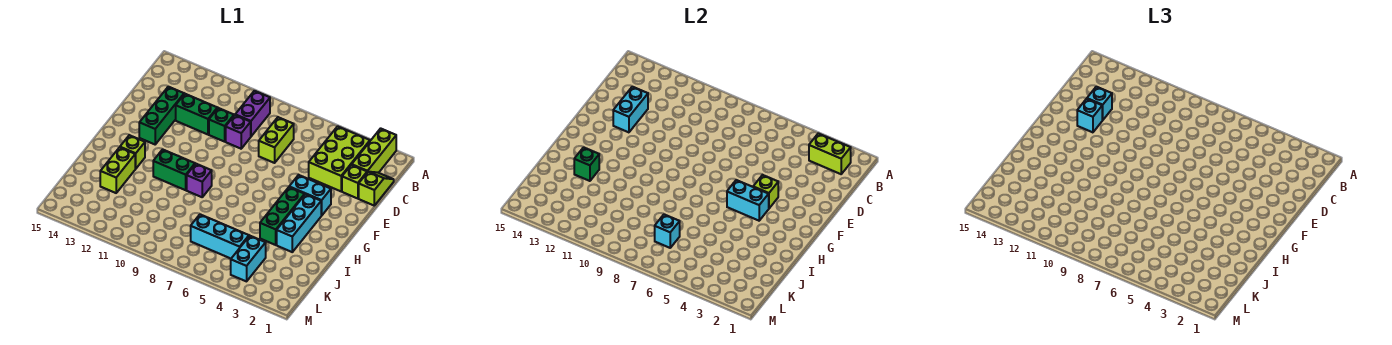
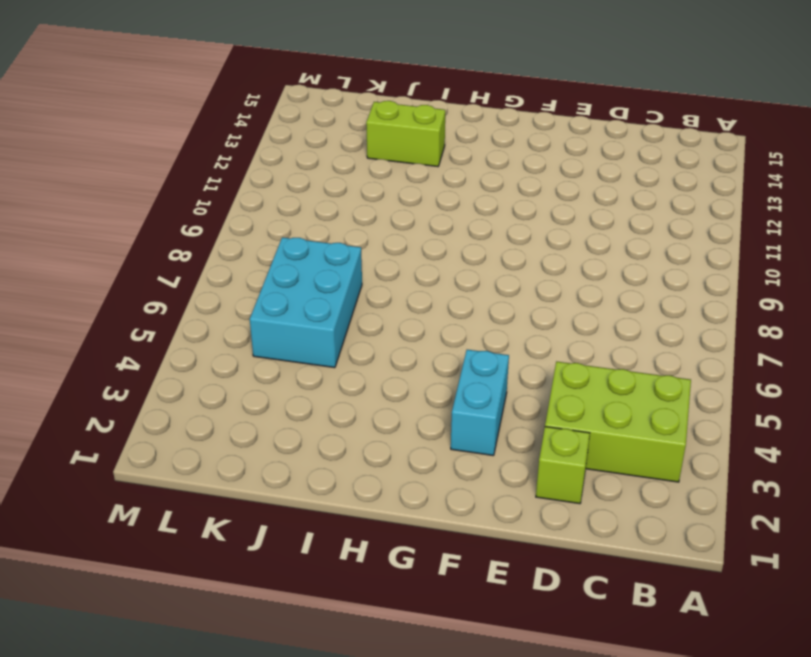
cyan brick J5:K7 level 1 -> cyan brick K5:K7 level 1
none -> lime brick A2:C2 level 1
none -> purple brick B9:C9 level 1
none -> lime slope C1:D1 level 1 top D

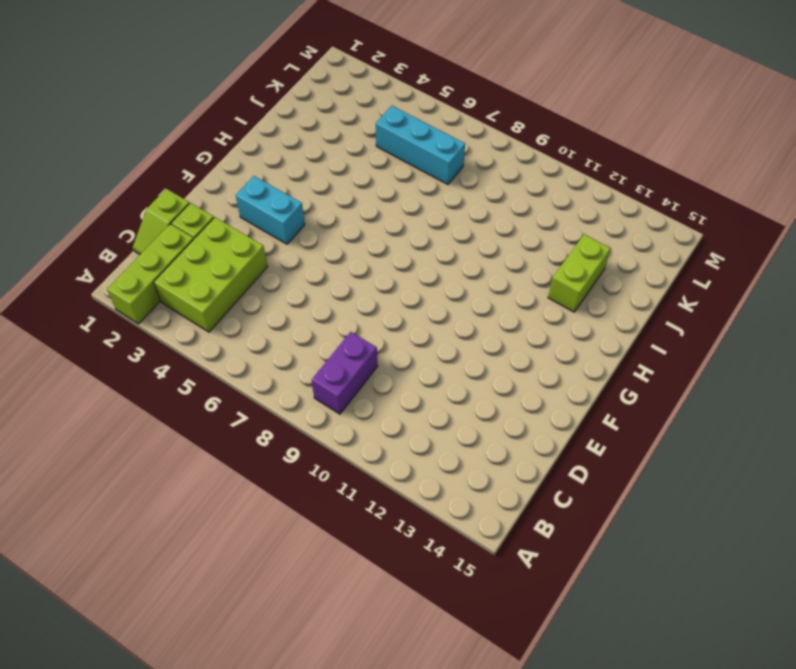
none -> lime brick C7:D7 level 1
none -> purple brick D9 level 1
none -> green brick D10 level 1

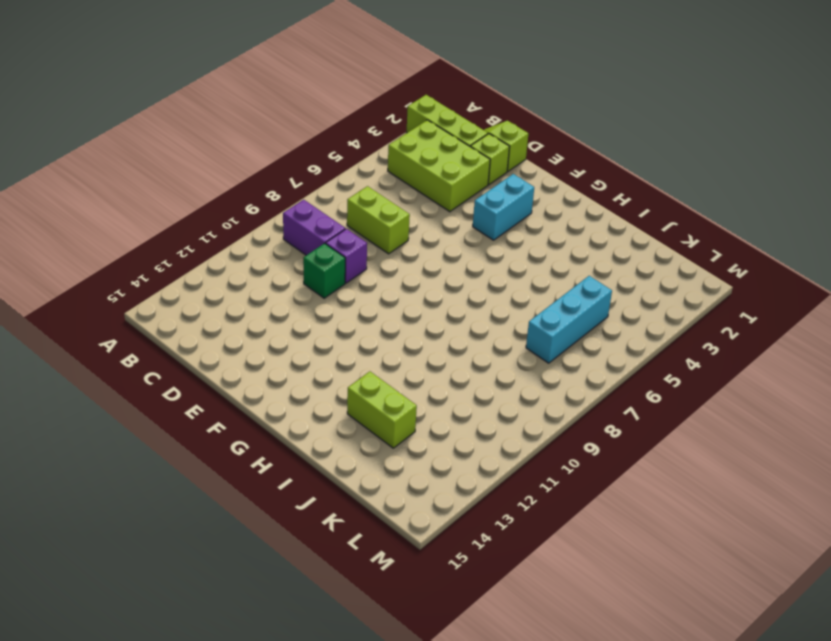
none -> green brick D11:D12 level 1
none -> green brick D13:F13 level 1
none -> cyan brick G3:I3 level 1

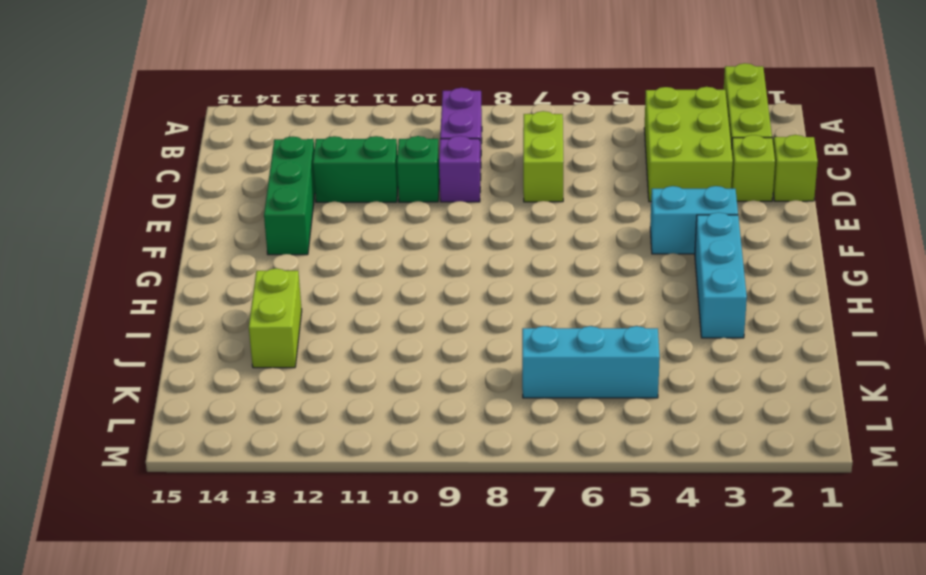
none -> green brick G4:I4 level 1
none -> purple brick H9 level 1
none -> green brick H10:H11 level 1

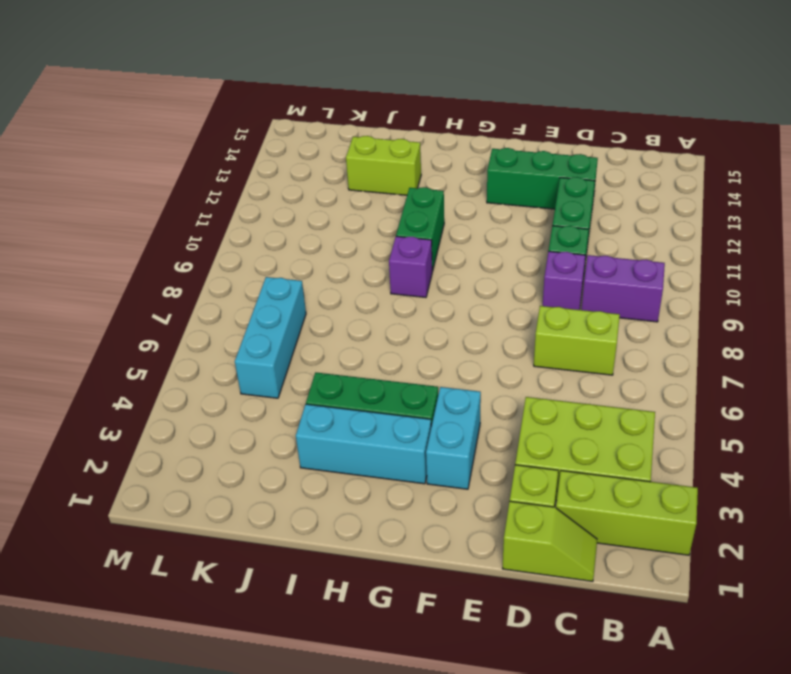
none -> lime brick H13 level 1
none -> cyan brick K4:L4 level 1
none -> lime brick B2:B3 level 2

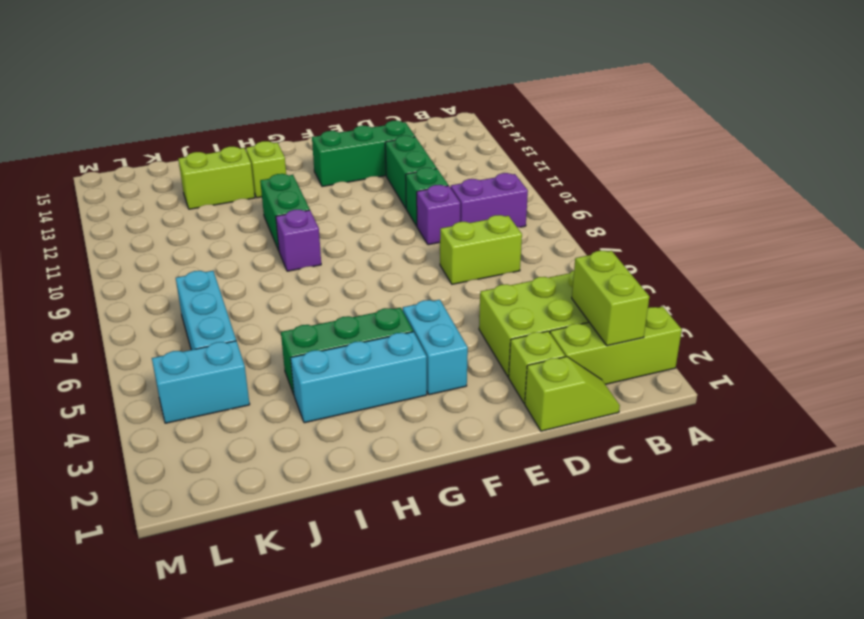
none -> cyan brick D13:E13 level 2
none -> lime brick F4 level 2
none -> cyan brick G4:G5 level 2

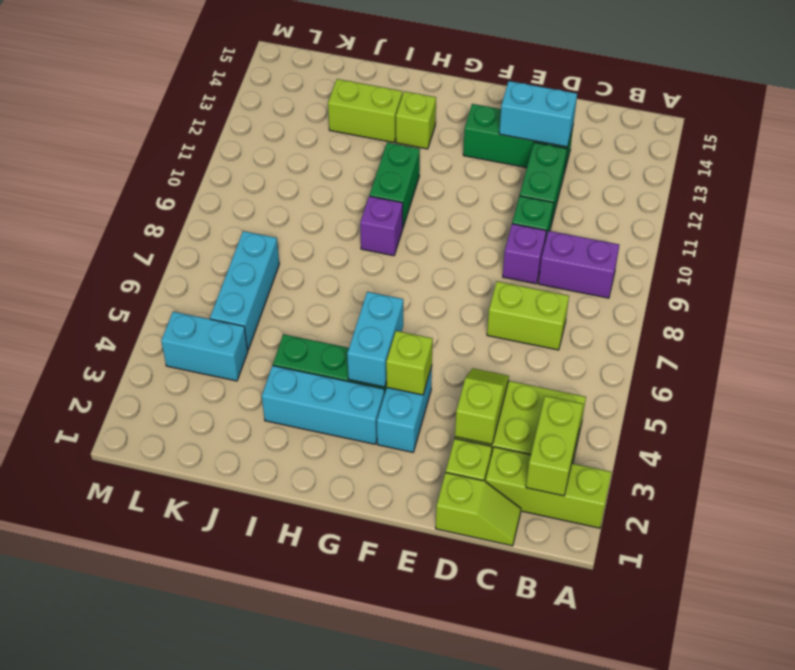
lime slope D3:D4 level 2 top 3 -> none
none -> green brick I13 level 2
none -> cyan brick K7 level 2
none -> cyan brick D13 level 3

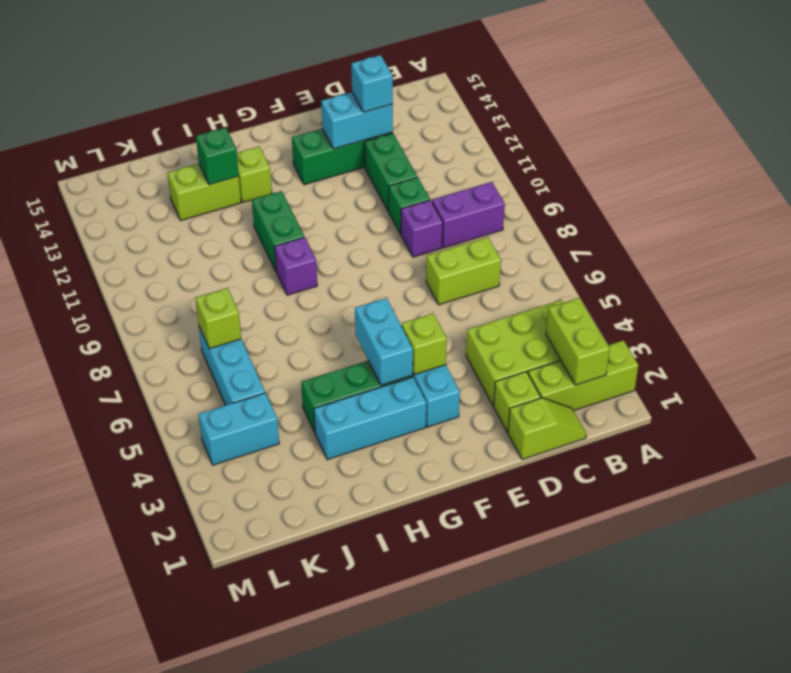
lime brick K7 level 2 -> cyan brick K7 level 2
none -> cyan brick E13 level 3

